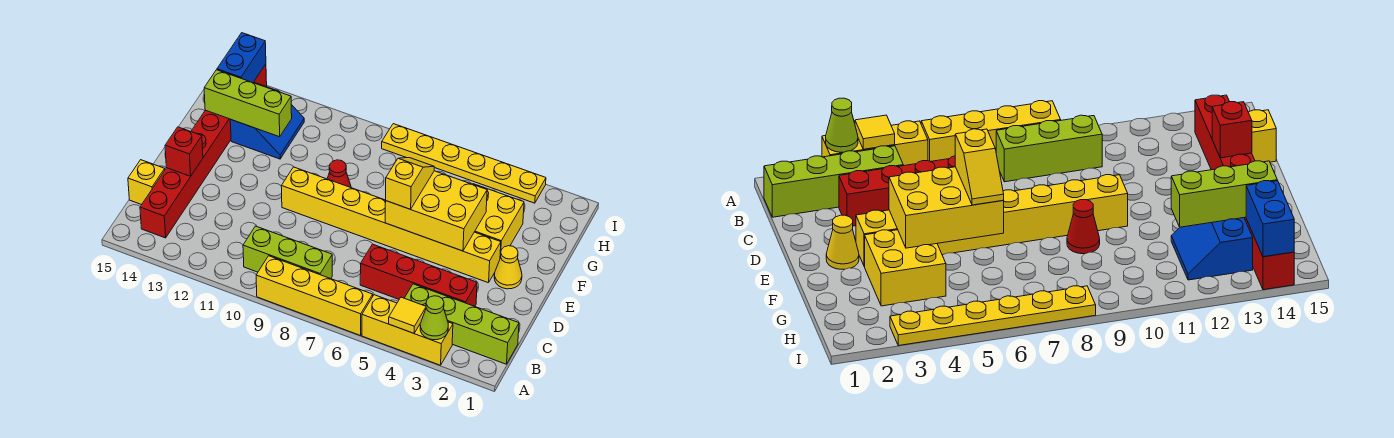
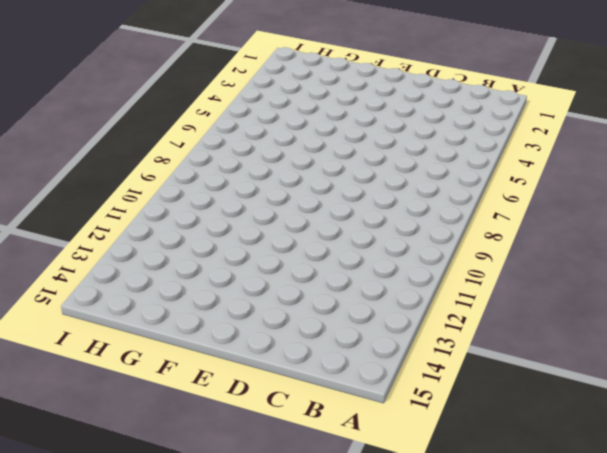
none -> yellow brick A3:A5 level 1
none -> yellow brick A6:A9 level 1
none -> lime brick B1:B4 level 1

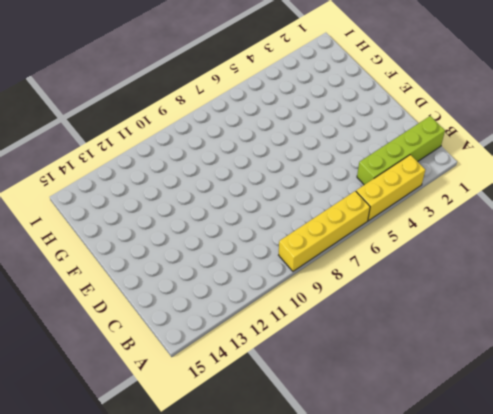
none -> lime brick B8:B10 level 1
none -> red brick B14:I14 level 1
none -> red brick C3:C6 level 1

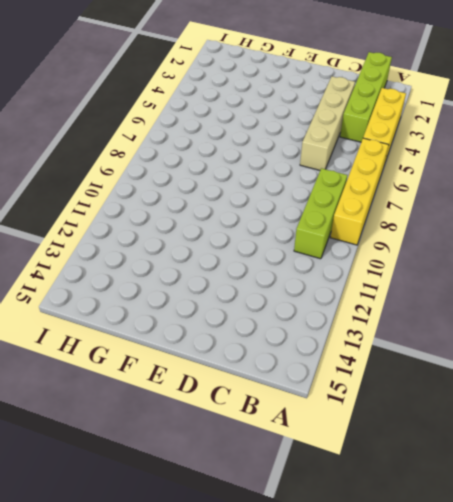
tan brick C3:C6 level 1 -> red brick C3:C6 level 1
none -> red brick B14:I14 level 1
none -> yellow brick C15 level 1
none -> yellow cone E2 level 1

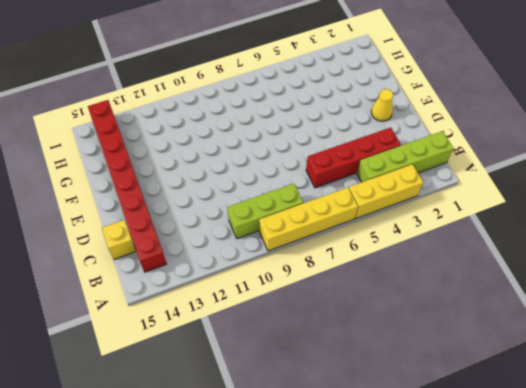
none -> yellow brick E3:E10 level 1
none -> yellow brick F3:G4 level 1
none -> red cone F9 level 1

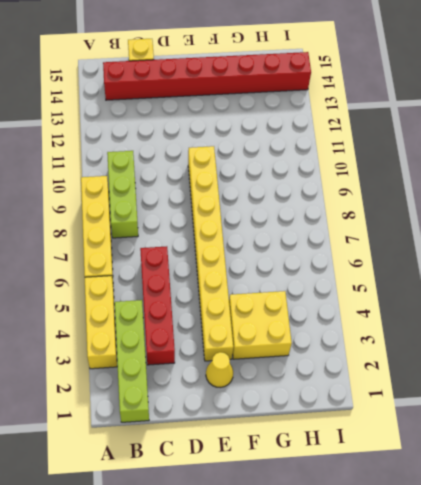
none -> red cone F9 level 1
none -> blue slope G12:H13 level 1 top 13
none -> yellow plate I3:I8 level 1

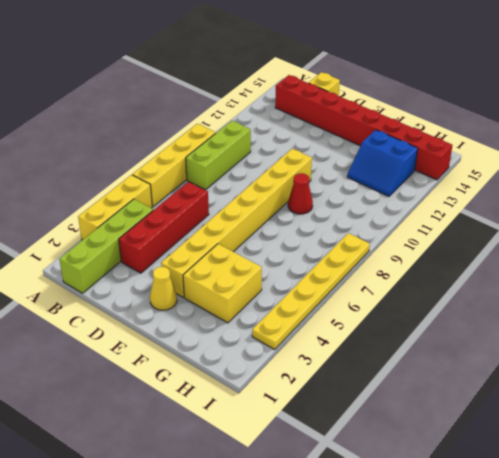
none -> lime cone A3 level 2
none -> yellow tile A4 level 2
none -> red brick D14 level 2

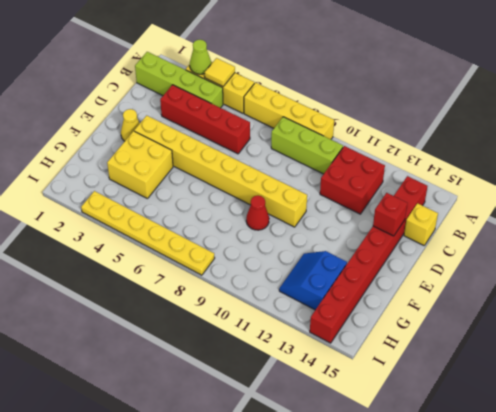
red brick B11:C12 level 1 -> none
none -> yellow brick E4:F6 level 2
none -> lime brick G12:G14 level 2
none -> blue brick H14:I14 level 2

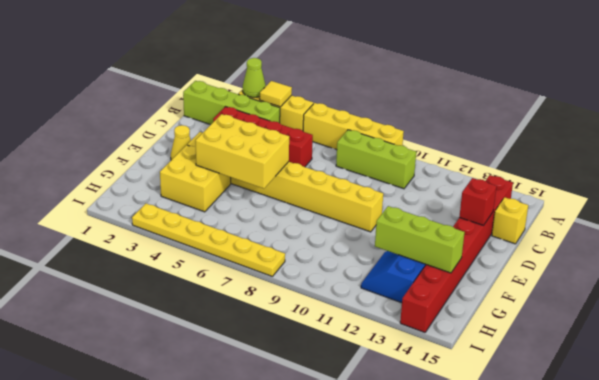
none -> red cone F9 level 1
none -> blue brick H14:I14 level 2
none -> yellow slope E6:F6 level 3 top E

